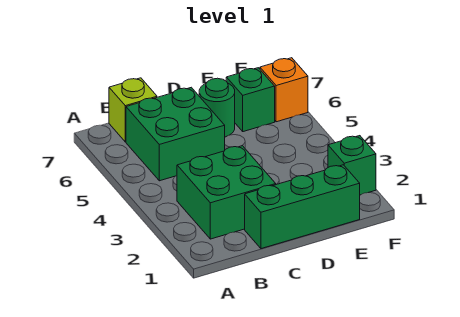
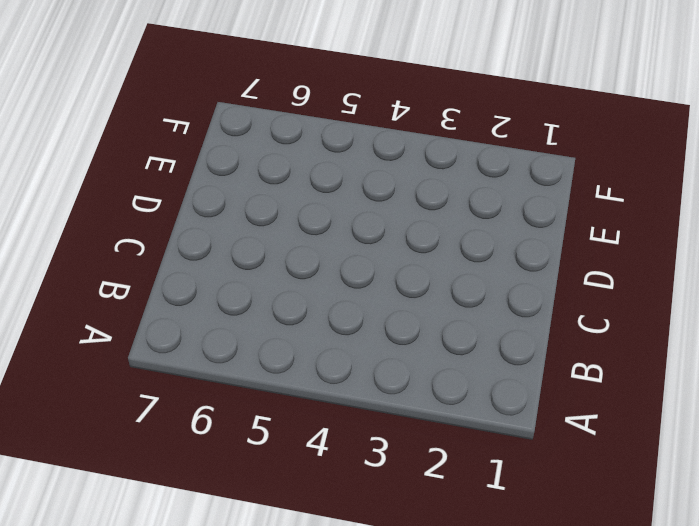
none -> green brick B2:C3 level 1
none -> green brick B5:C6 level 1

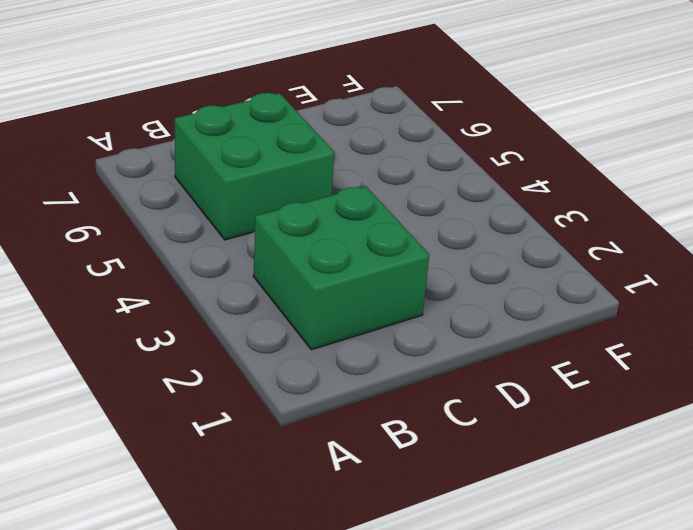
none -> lime brick B7 level 1
none -> green brick C1:E1 level 1

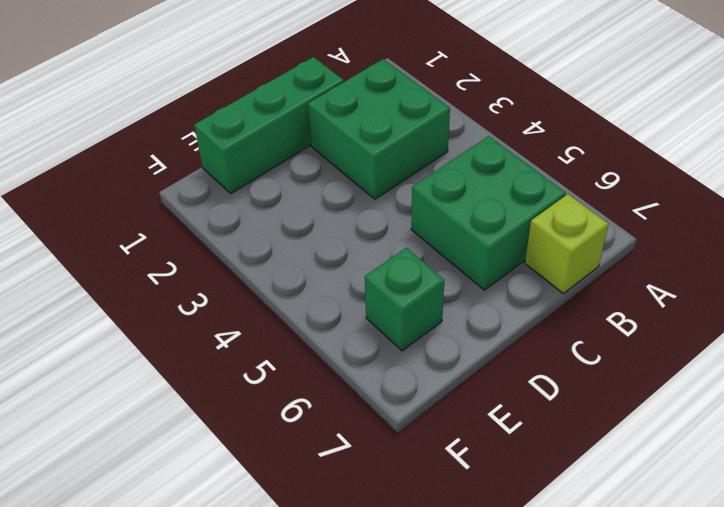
none -> green round brick D6 level 1
none -> green brick F2 level 1

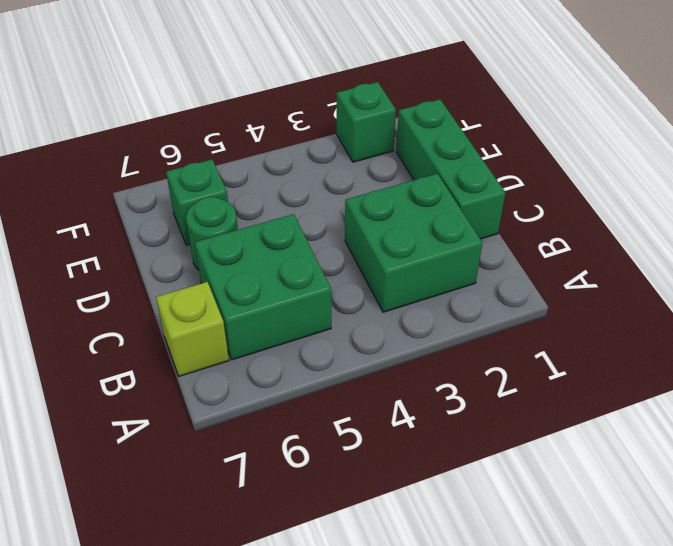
none -> orange brick F6 level 1

